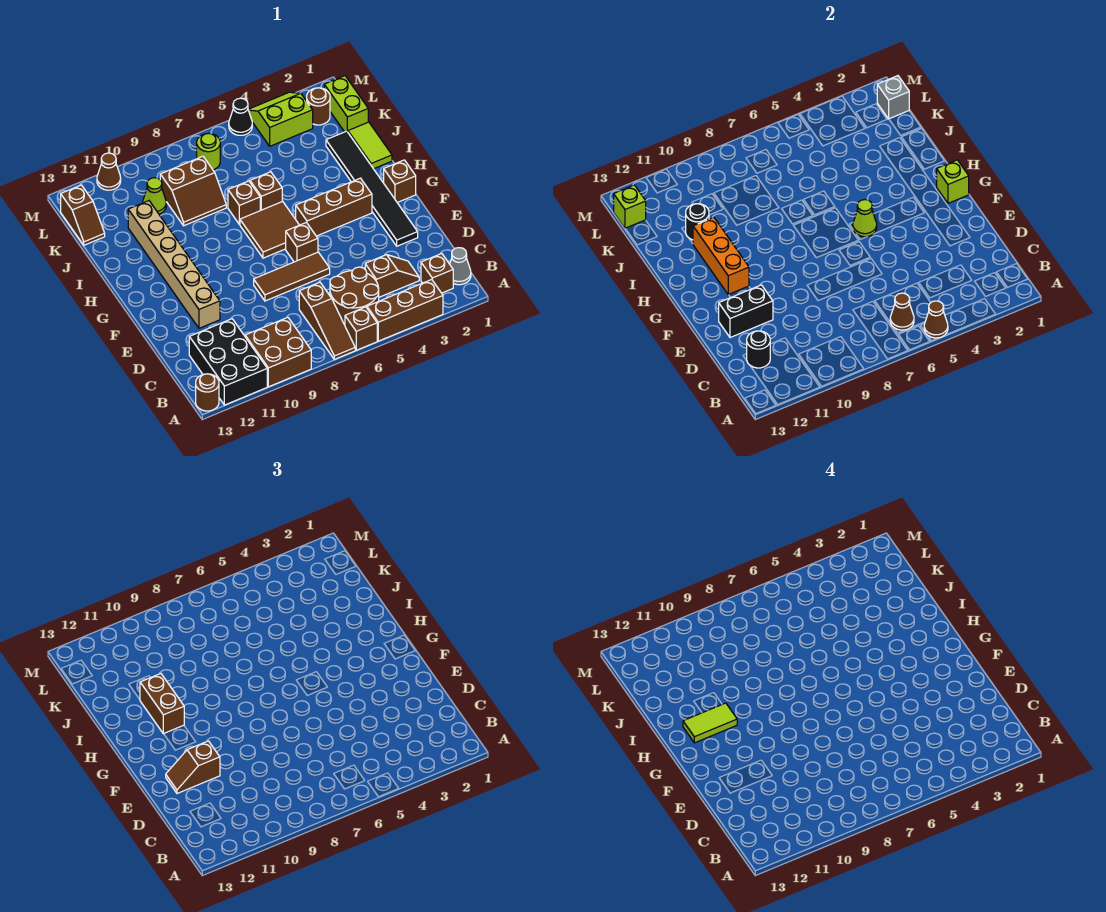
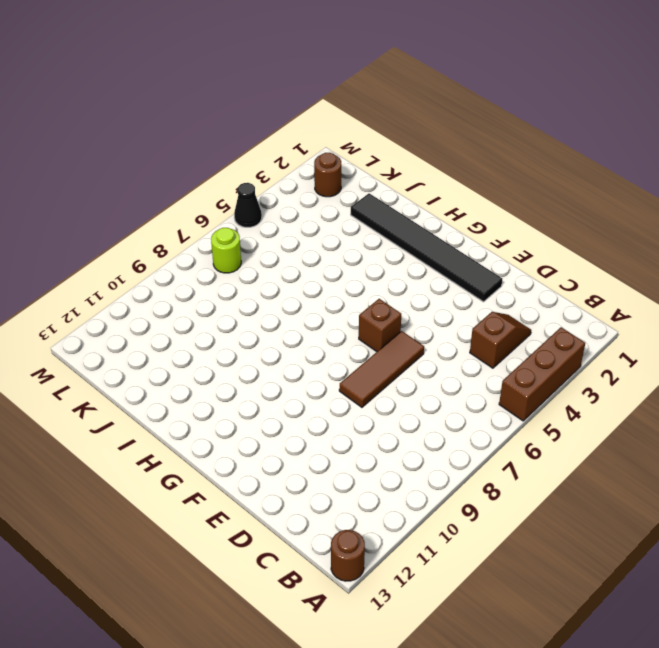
none -> brown brick A6 level 1
none -> brown slope A7:C7 level 1 top C
none -> brown brick A9:B10 level 1
none -> black brick A11:C12 level 1

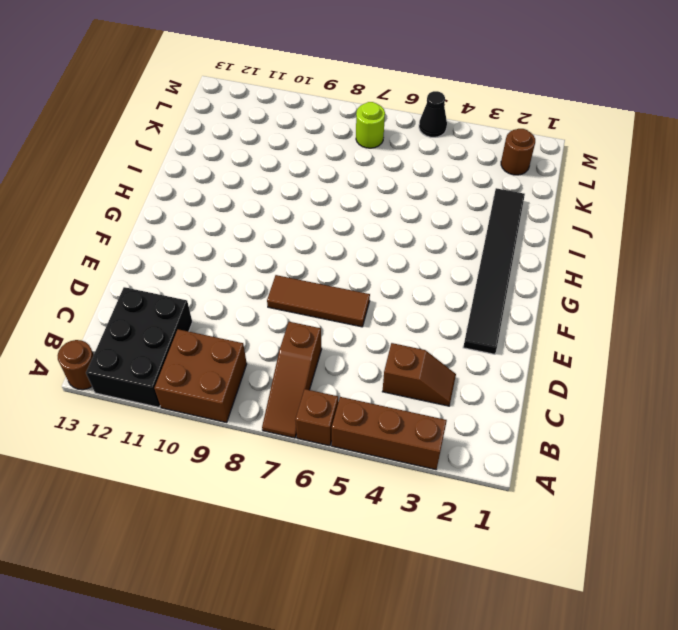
none -> grey cone B1 level 1
none -> brown brick B2 level 1
none -> brown round brick B5:C6 level 1
none -> tan brick E11:J11 level 1

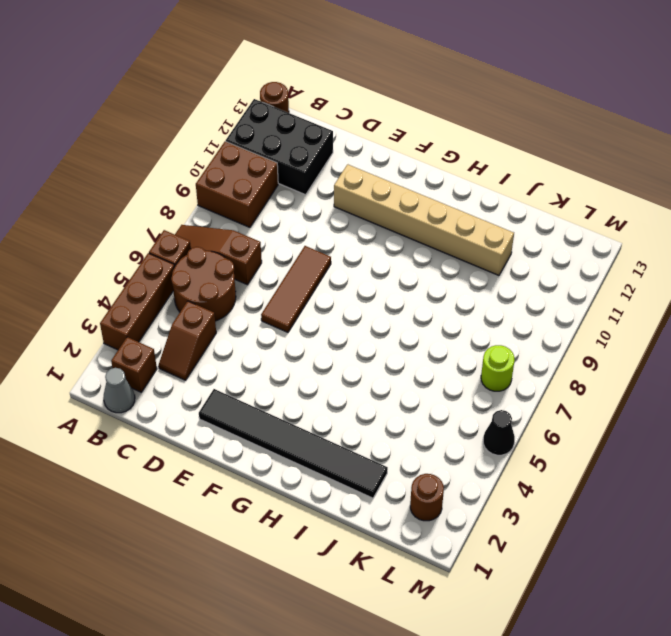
none -> brown brick F6 level 1
none -> brown brick G1 level 1
none -> brown brick G3:G5 level 1
none -> brown tile G6:H7 level 1

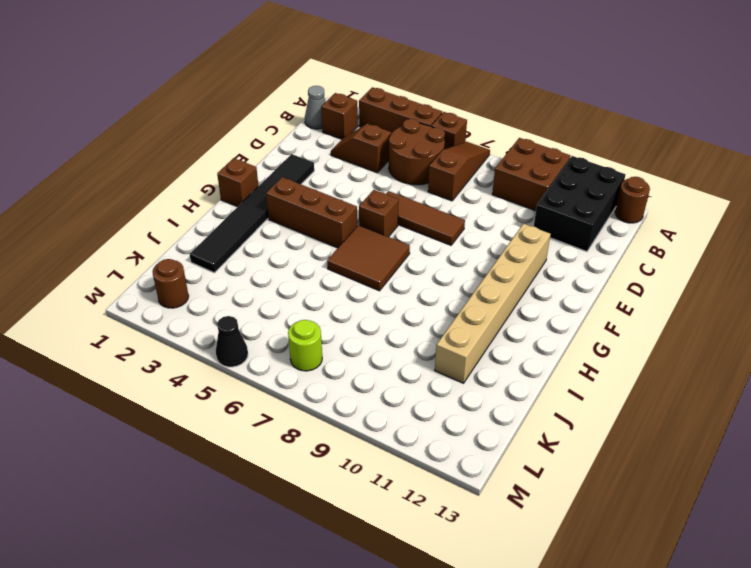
none -> lime tile I1:J1 level 1
none -> brown brick I6 level 1
none -> brown brick I7 level 1
none -> brown slope J8:K9 level 1 top K

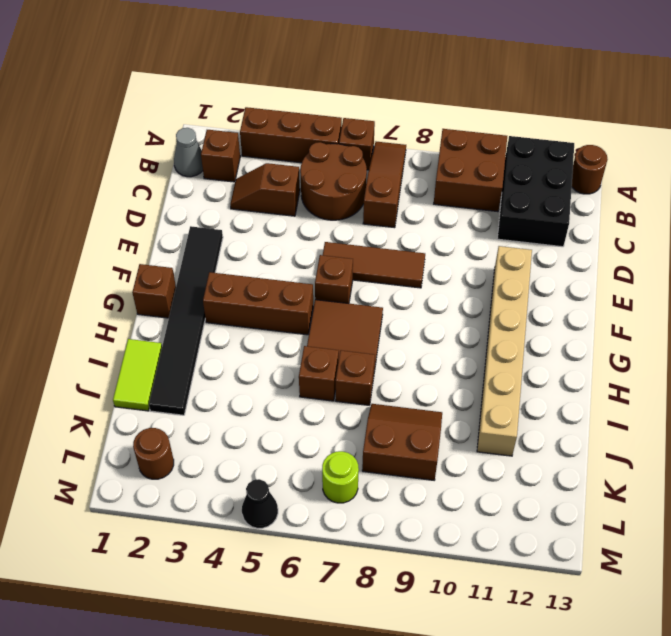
none -> lime brick K1:L1 level 1
none -> lime cone K10 level 1
none -> brown slope K13:L13 level 1 top L
none -> lime slope L3:M4 level 1 top L

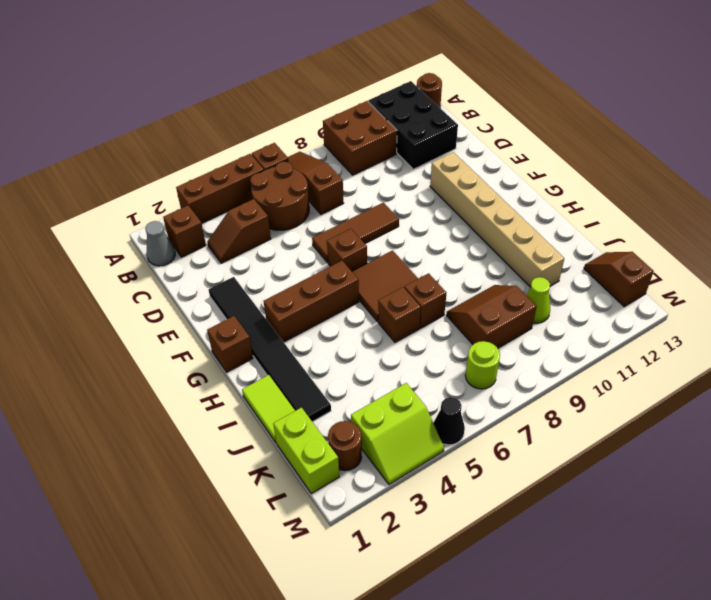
none -> brown cone M11 level 1
none -> brown cone A5 level 2
none -> brown cone B6 level 2
none -> black round brick C12 level 2

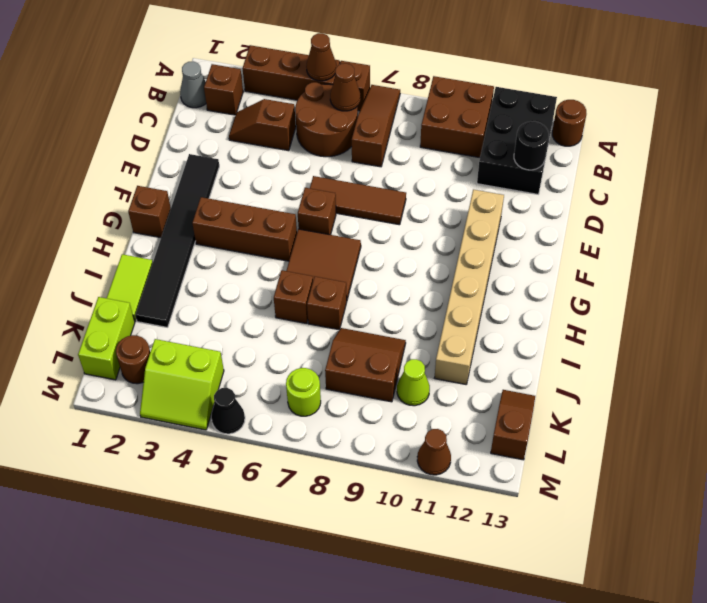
none -> black brick E11:E12 level 2
none -> lime brick G1 level 2
none -> lime cone G5 level 2
none -> orange brick G11:I11 level 2

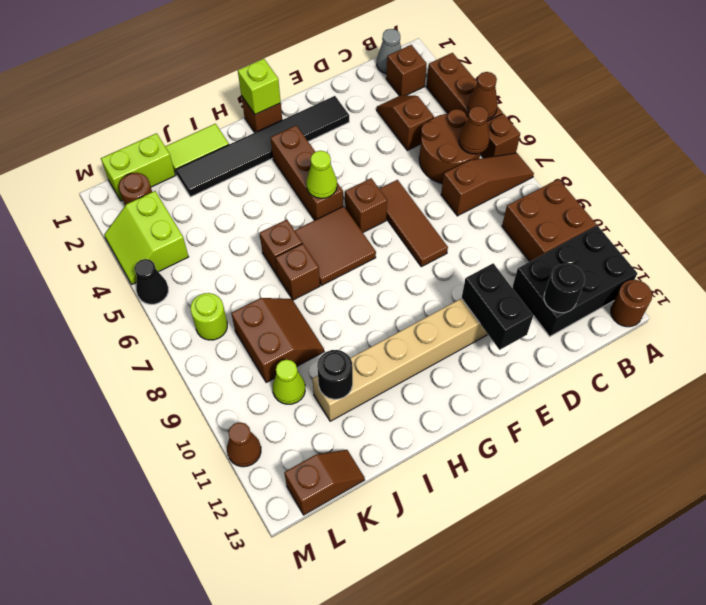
none -> orange brick G11:I11 level 2
none -> grey brick L1 level 2
none -> lime brick L13 level 2
none -> brown slope E11:E12 level 3 top 11

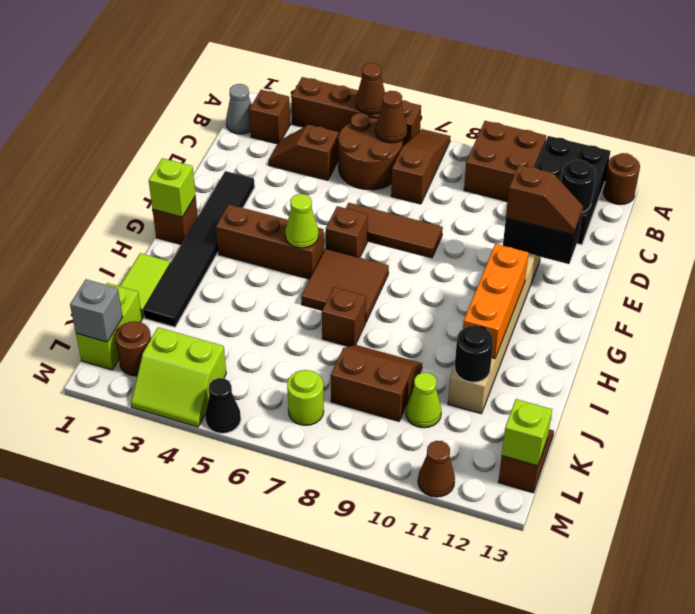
none -> brown brick I6 level 1
none -> brown brick H11:I11 level 3
none -> lime tile H11:H12 level 4

